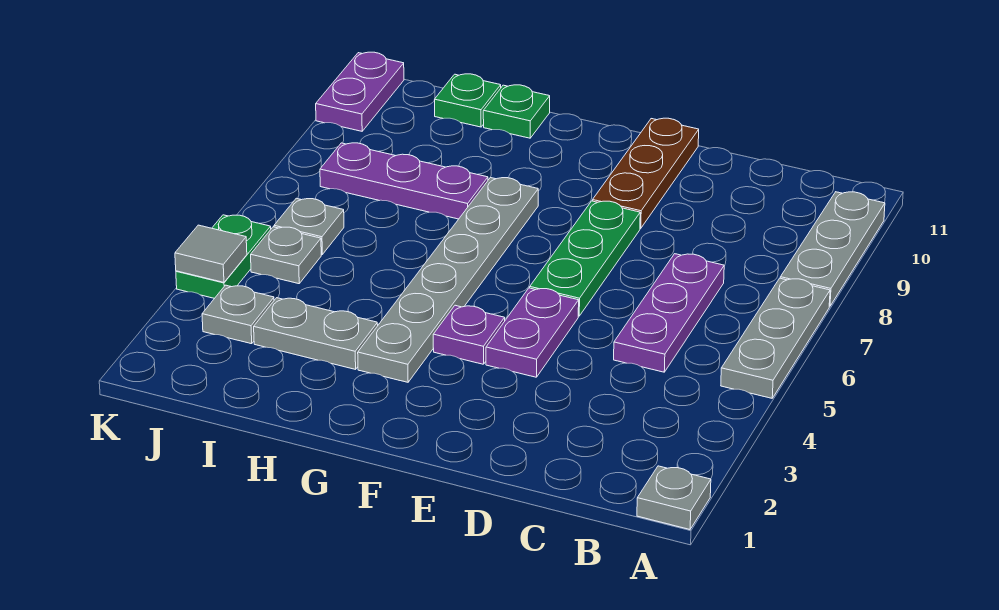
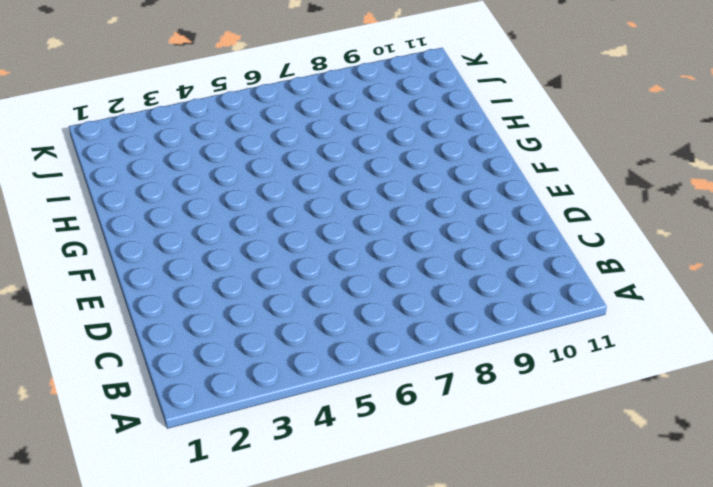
none -> grey plate A1 level 1
none -> grey plate A5:A7 level 1
none -> grey plate A8:A10 level 1

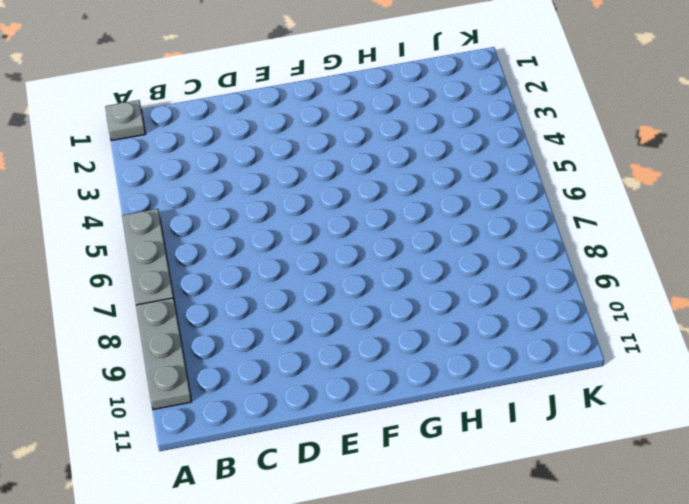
none -> purple plate C5:C7 level 1
none -> purple plate E4:E5 level 1
none -> green plate E6:E8 level 1

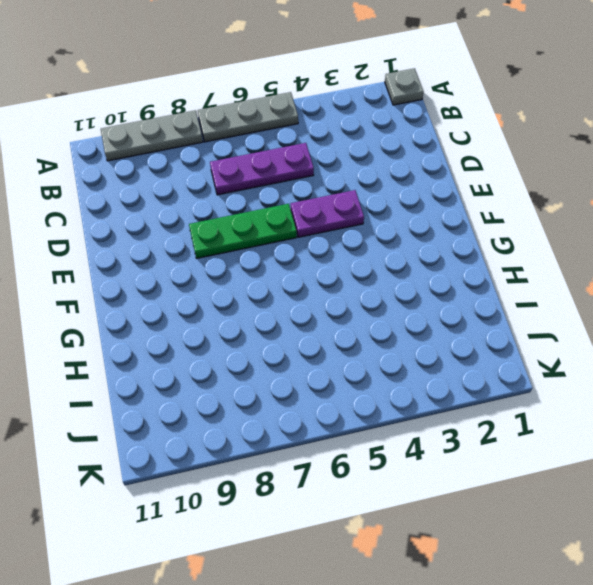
none -> brown plate E9:E11 level 1
none -> purple plate F4 level 1
none -> grey plate G3:G8 level 1

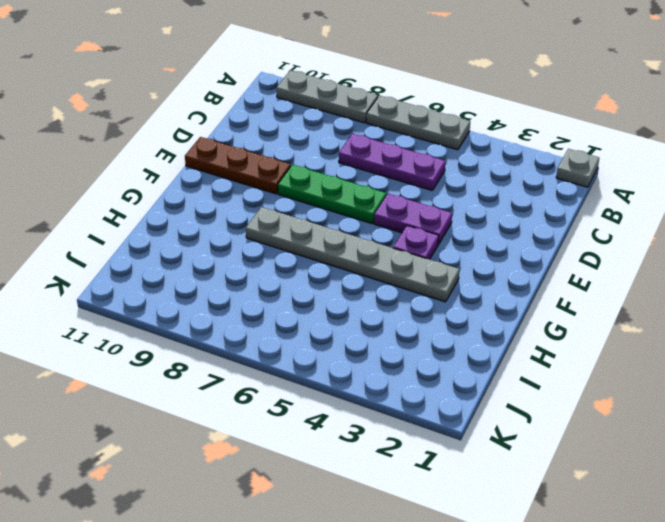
none -> grey plate H3:I3 level 1
none -> purple plate H8:J8 level 1
none -> green plate H11 level 1

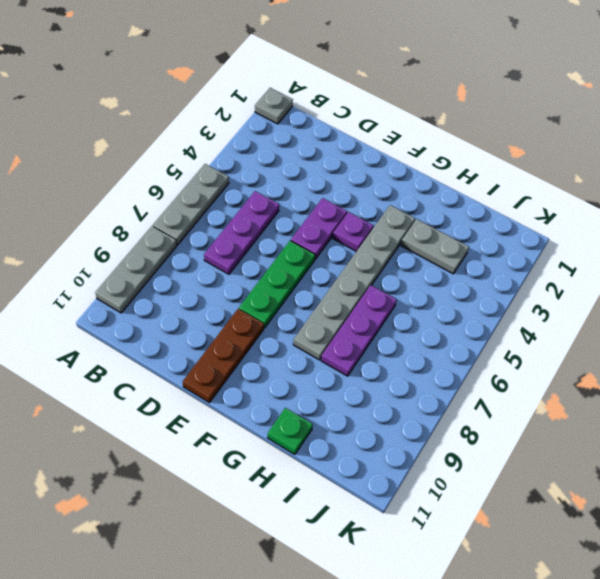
purple plate H6:H8 level 1 -> purple plate H8:J8 level 1
none -> green plate I11 level 1
none -> grey plate J3 level 1
none -> grey plate J5 level 1

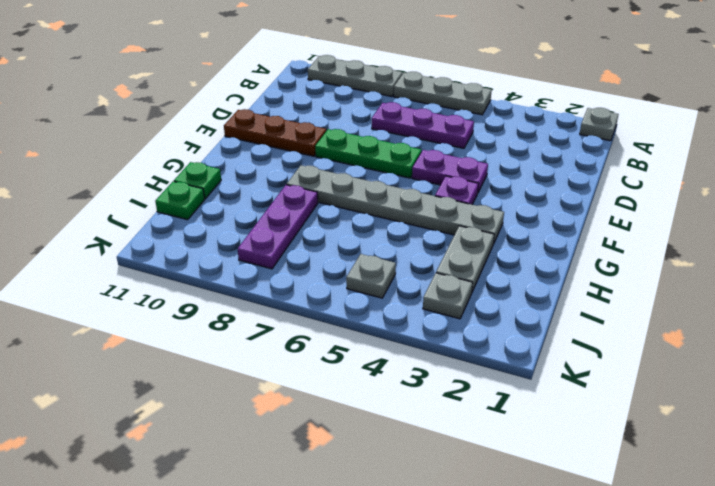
none -> grey plate J6 level 1
none -> green plate K4:K5 level 1
none -> purple plate K10:K11 level 1

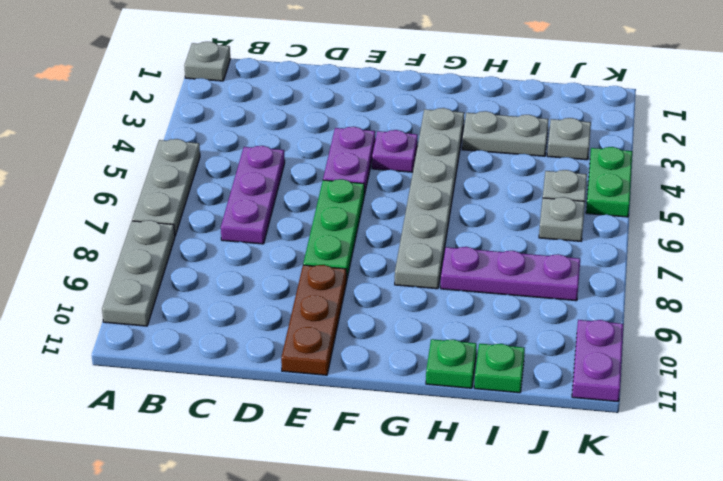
none -> grey tile K4 level 2

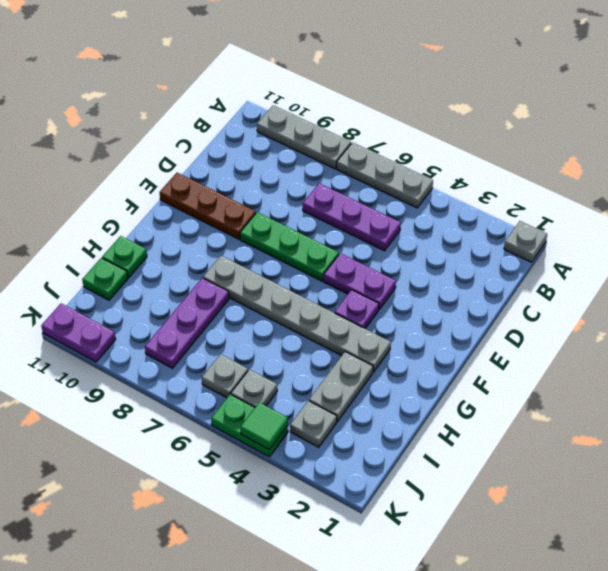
green tile K4 level 2 -> grey tile K4 level 2

